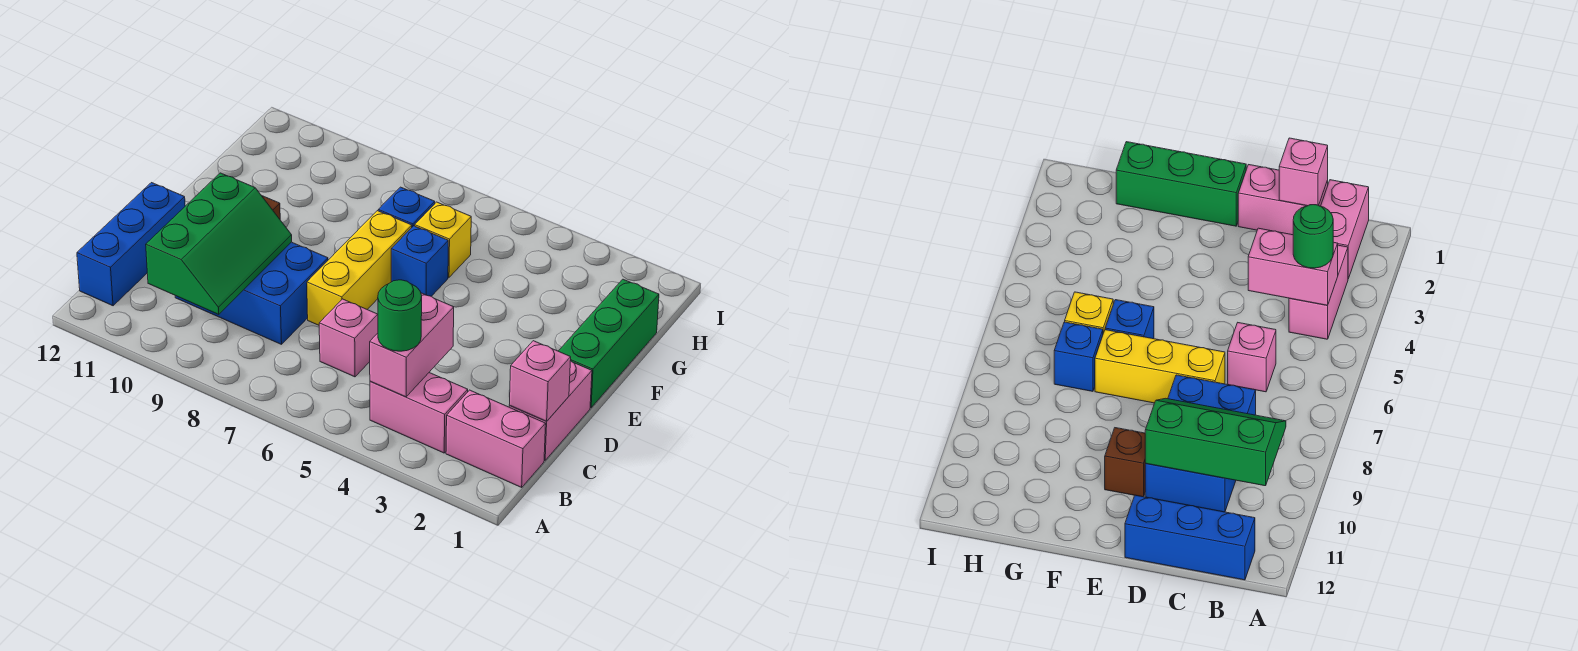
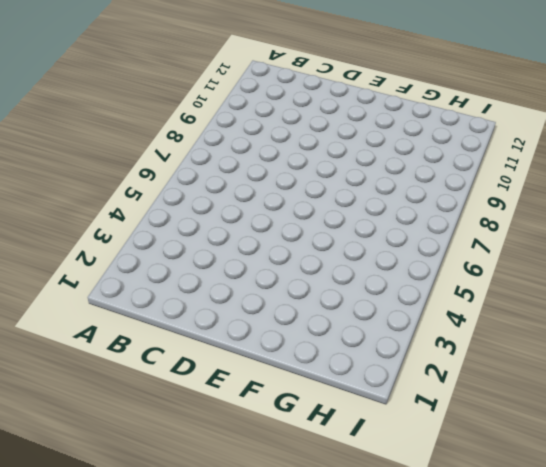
none -> pink brick B1:B2 level 1
none -> pink brick B3:B4 level 1
none -> blue brick B12:D12 level 1

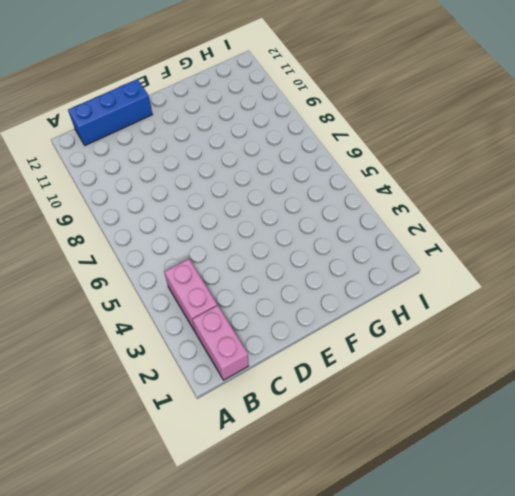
none -> pink brick C1:D1 level 1
none -> pink brick C6 level 1
none -> blue brick C8:D10 level 1

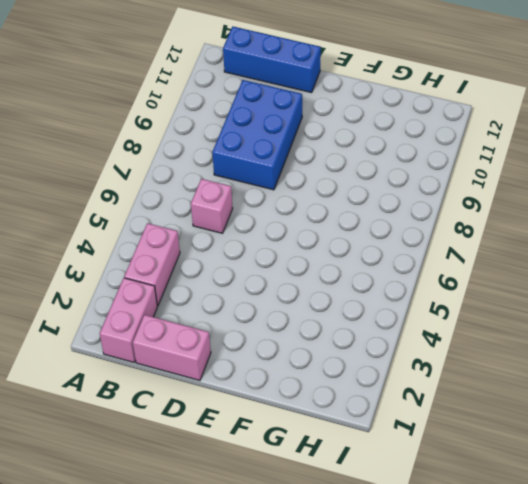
none -> yellow brick D7:F7 level 1
none -> green brick E1:G1 level 1
none -> brown brick E10 level 1

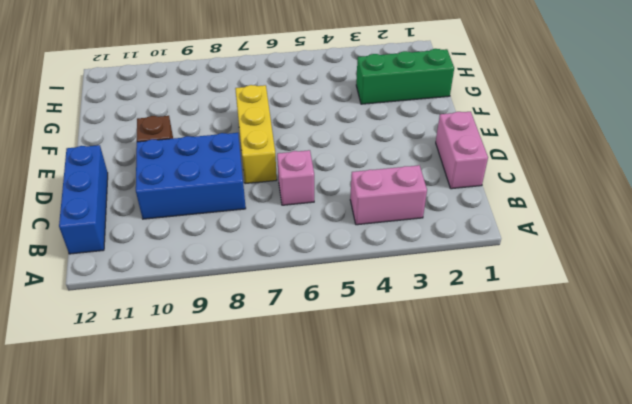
green brick G1:G3 level 1 -> green brick E1:G1 level 1
none -> pink brick B1:B2 level 1
none -> blue brick F6 level 1
none -> yellow brick G6 level 1

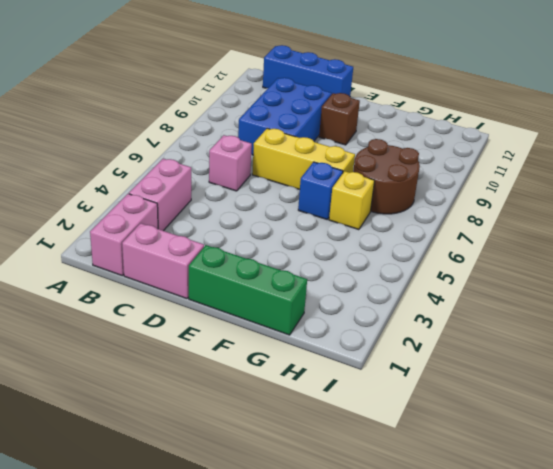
brown round brick G7:H8 level 1 -> blue brick G7 level 1
none -> pink brick B4:C4 level 2
none -> green slope B9:D10 level 2 top 10
none -> pink brick C1 level 2

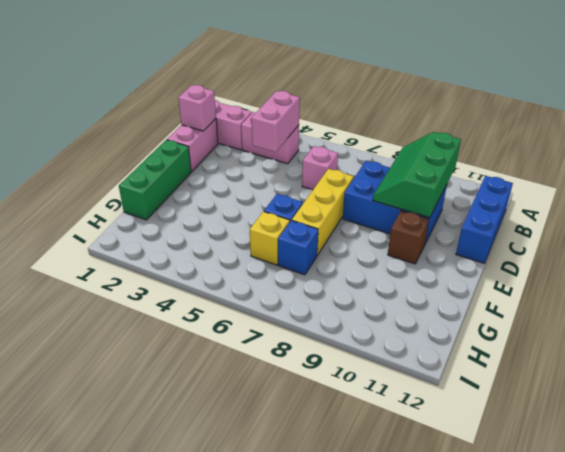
none -> green round brick B4 level 3

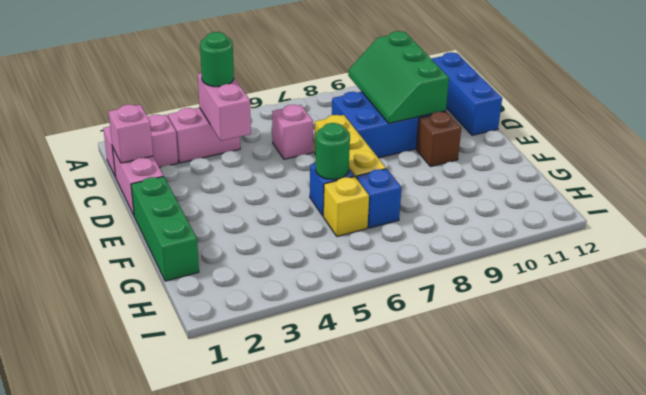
green round brick F6 level 2 -> none

